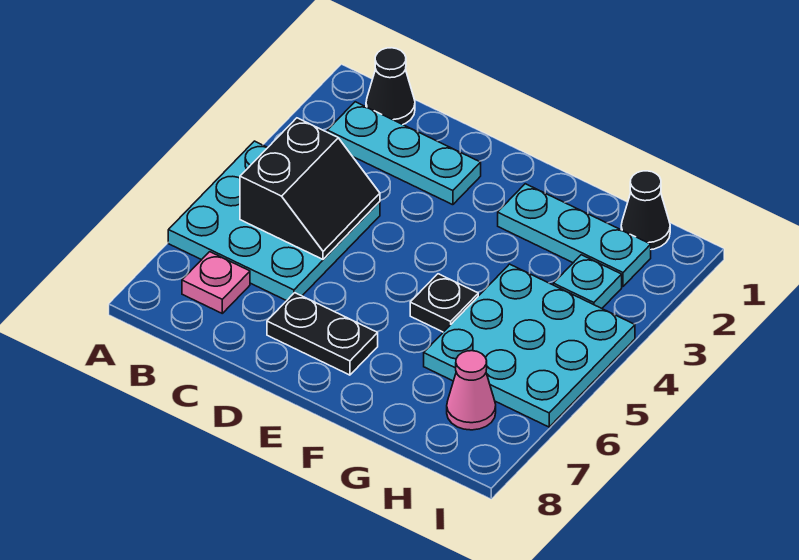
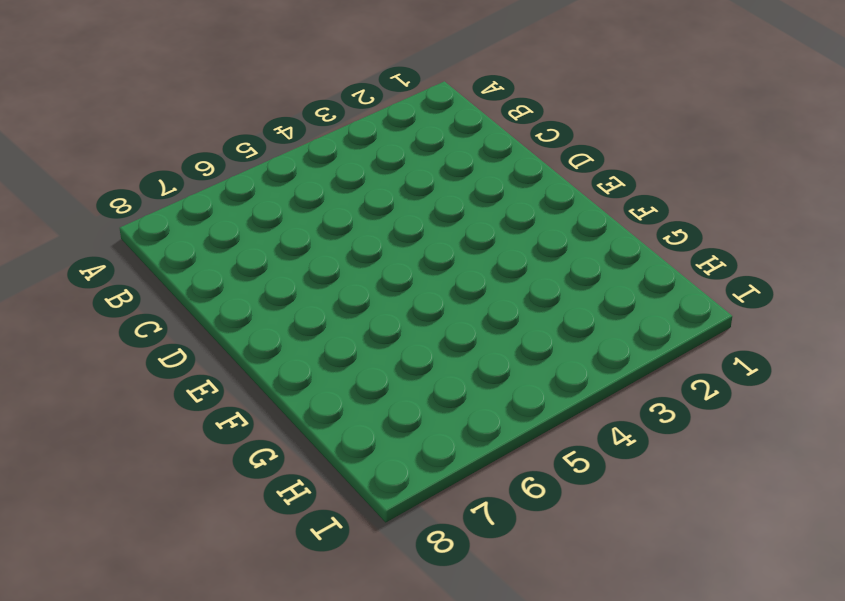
none -> cyan plate A4:C6 level 1
none -> black cone B1 level 1
none -> cyan plate B2:D2 level 1

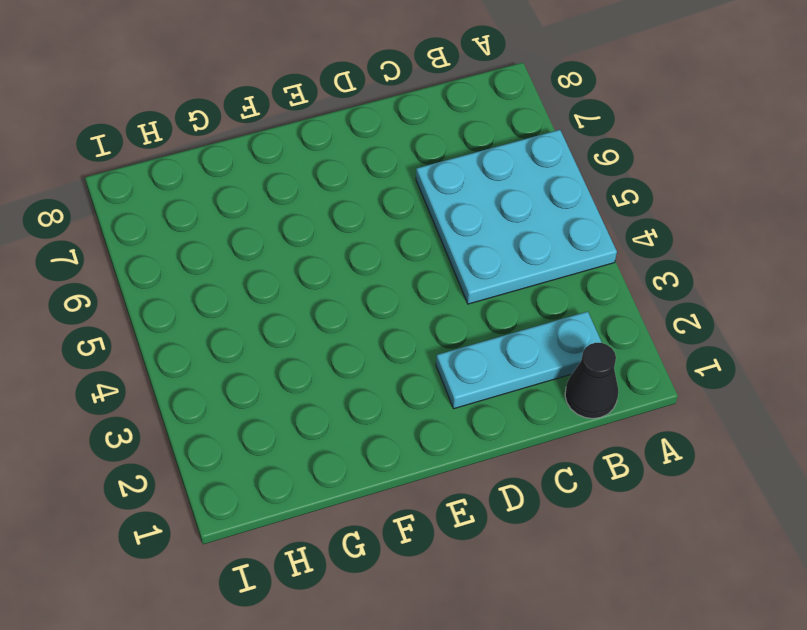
none -> pink plate B7 level 1
none -> black plate D7:E7 level 1
none -> cyan plate F2:H2 level 1

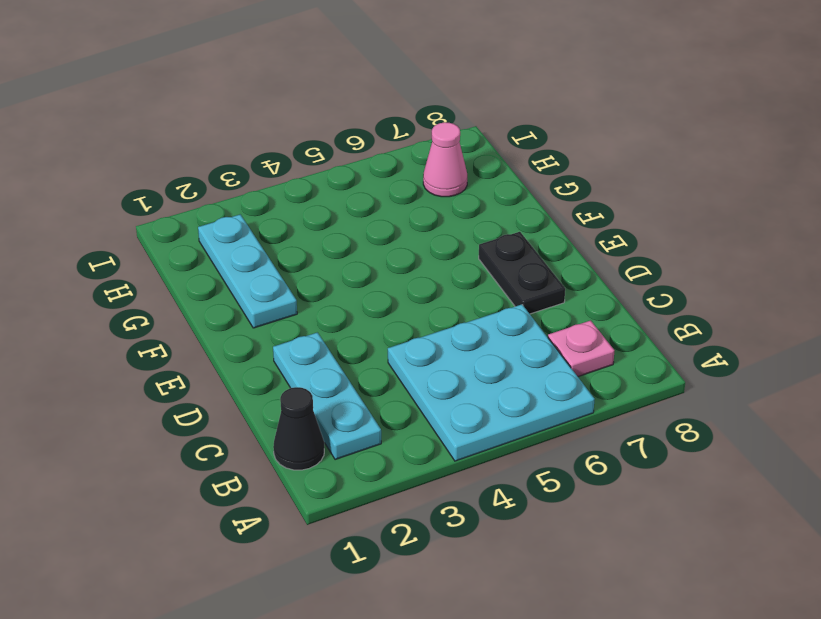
none -> black plate F5 level 1
none -> cyan plate G4:I6 level 1
none -> black cone H1 level 1

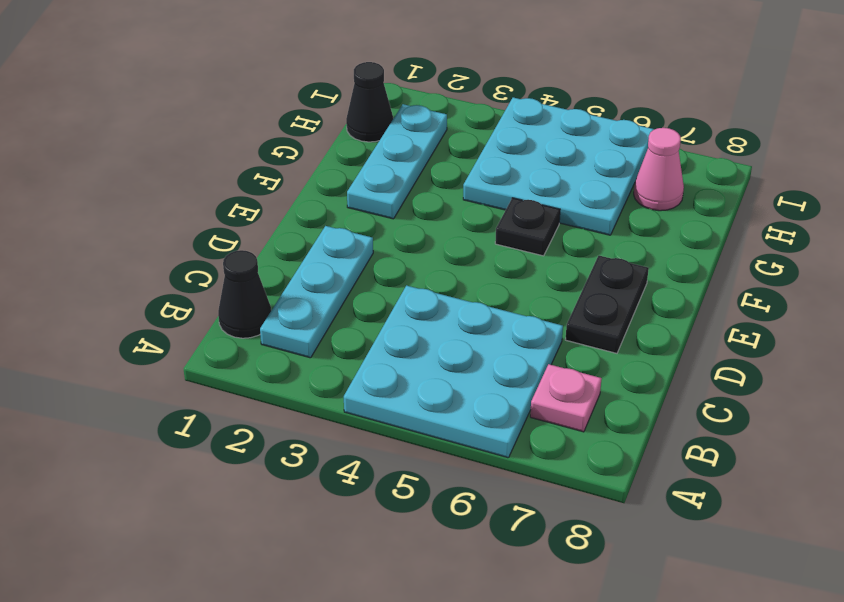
none -> cyan plate H3 level 1
none -> black slope B4:C5 level 2 top B

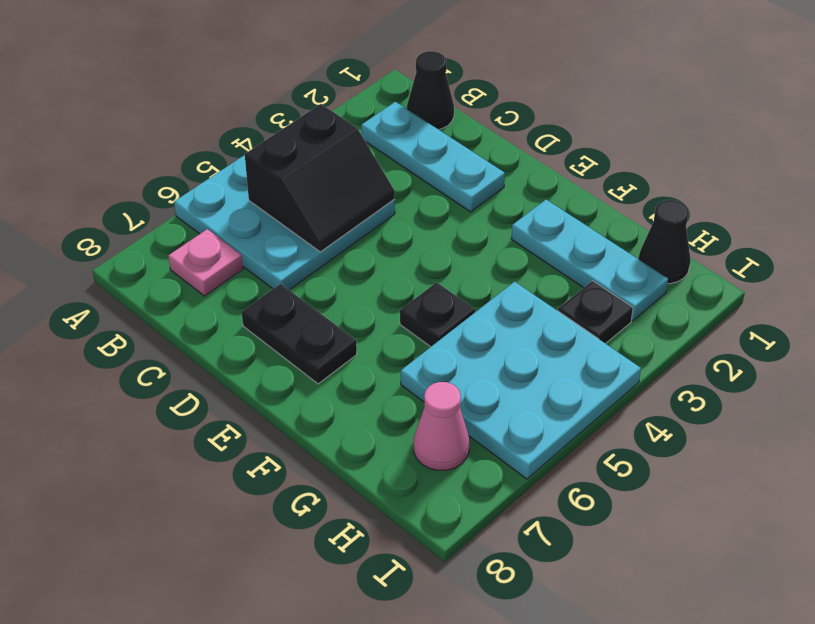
black plate H3 level 1 -> cyan plate H3 level 1

